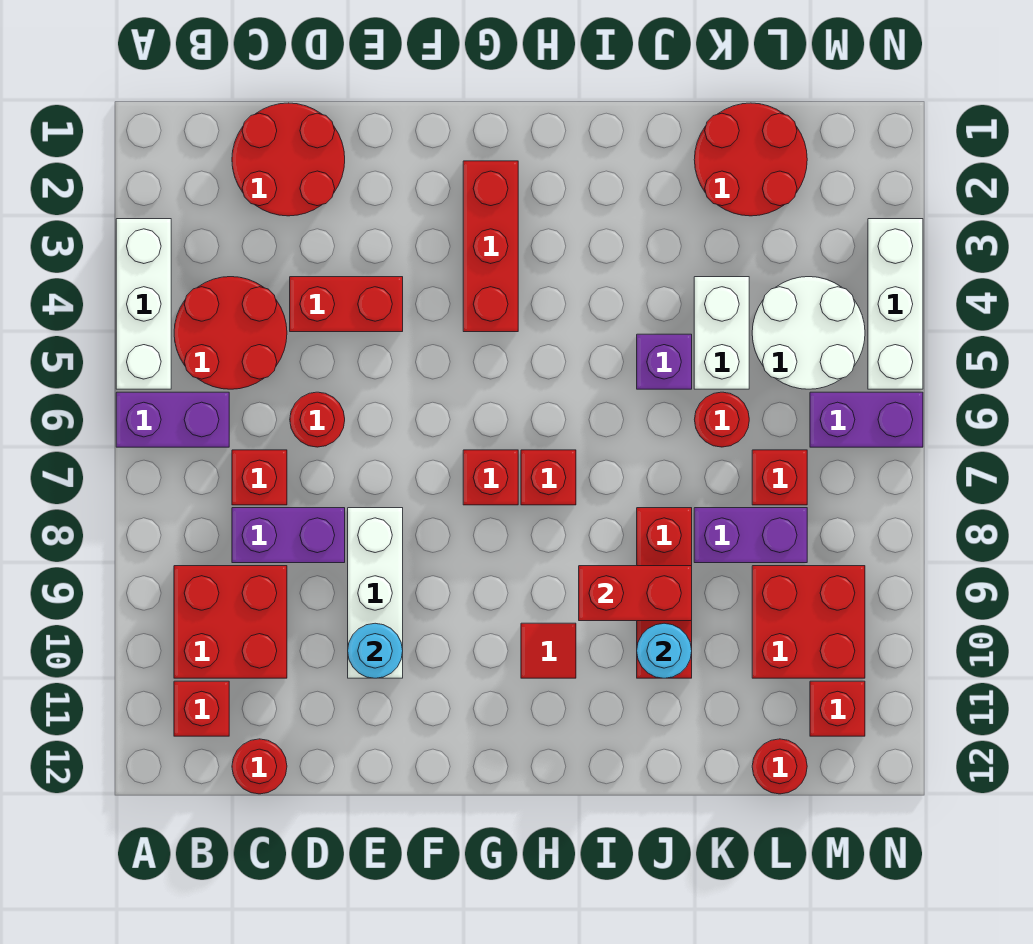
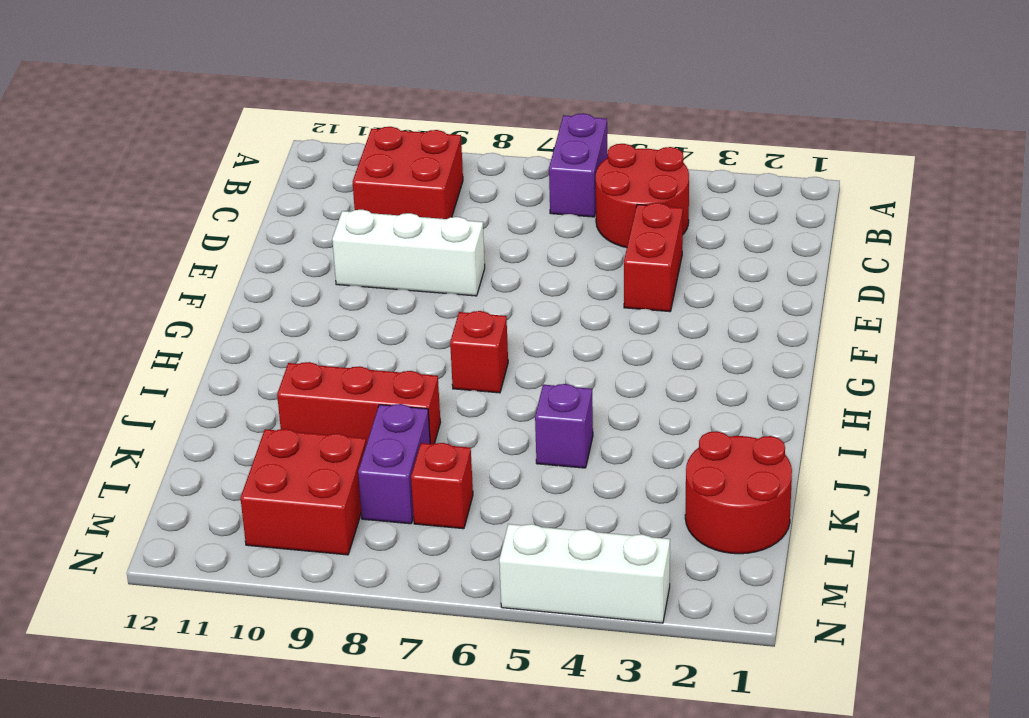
none -> white brick A3:A5 level 1
none -> red brick B11 level 1
none -> red round brick C1:D2 level 1
none -> red brick C7 level 1

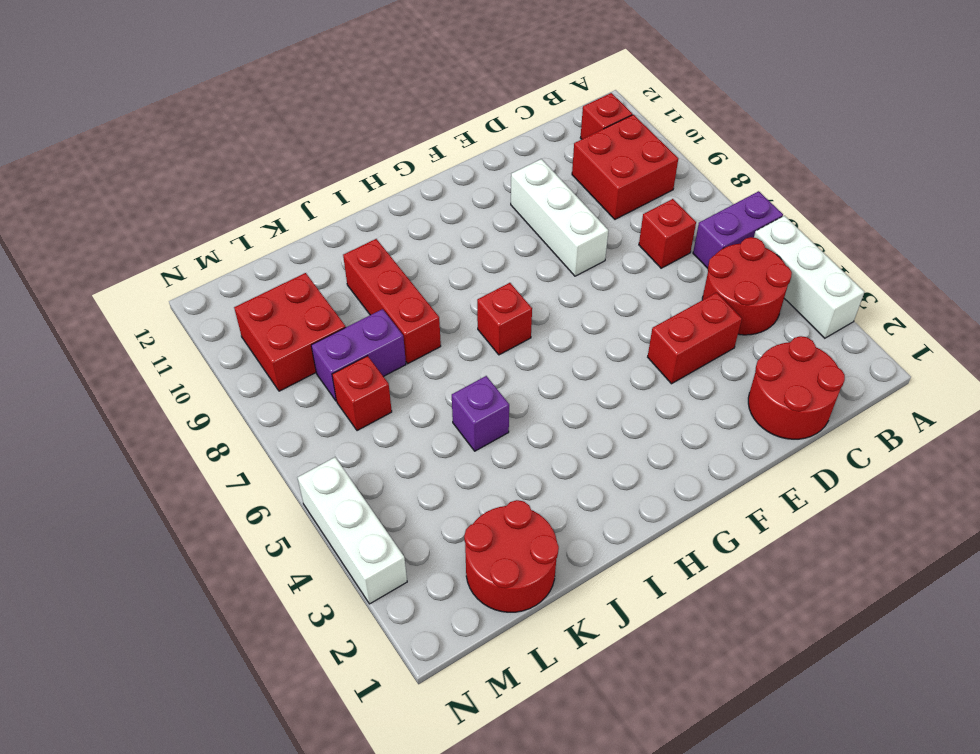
none -> purple brick C8:D8 level 1
none -> red round brick C12 level 1
none -> red round brick D6 level 1
none -> red brick G2:G4 level 1

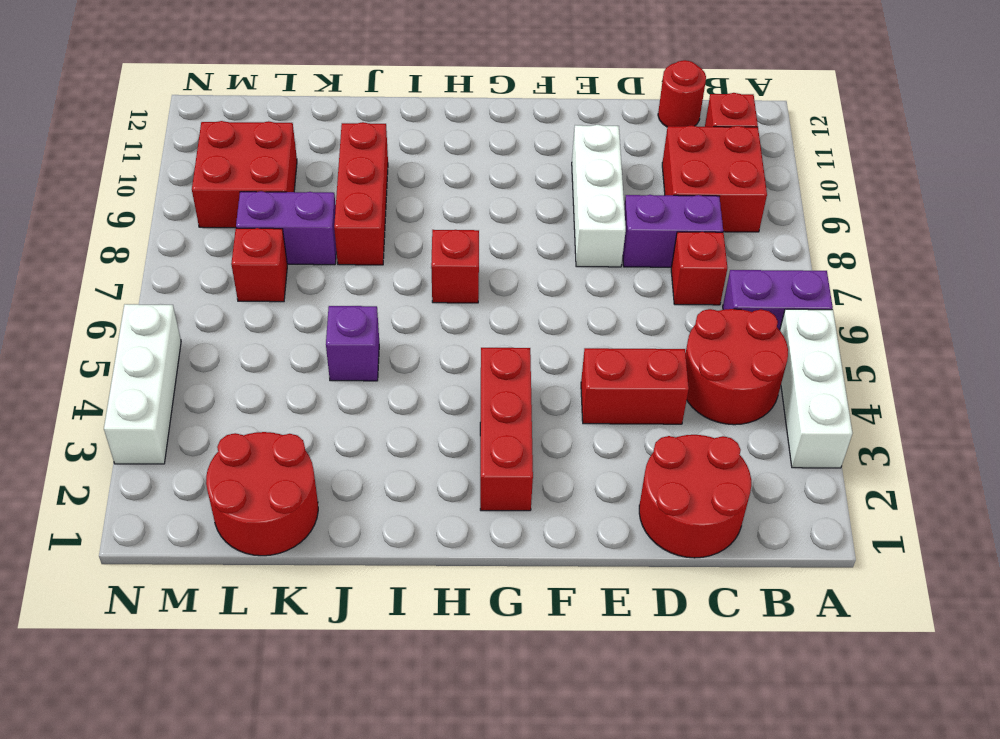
none -> red round brick D6 level 1
none -> red brick G7 level 1
none -> red tile H10 level 1
none -> white brick K4:K5 level 1

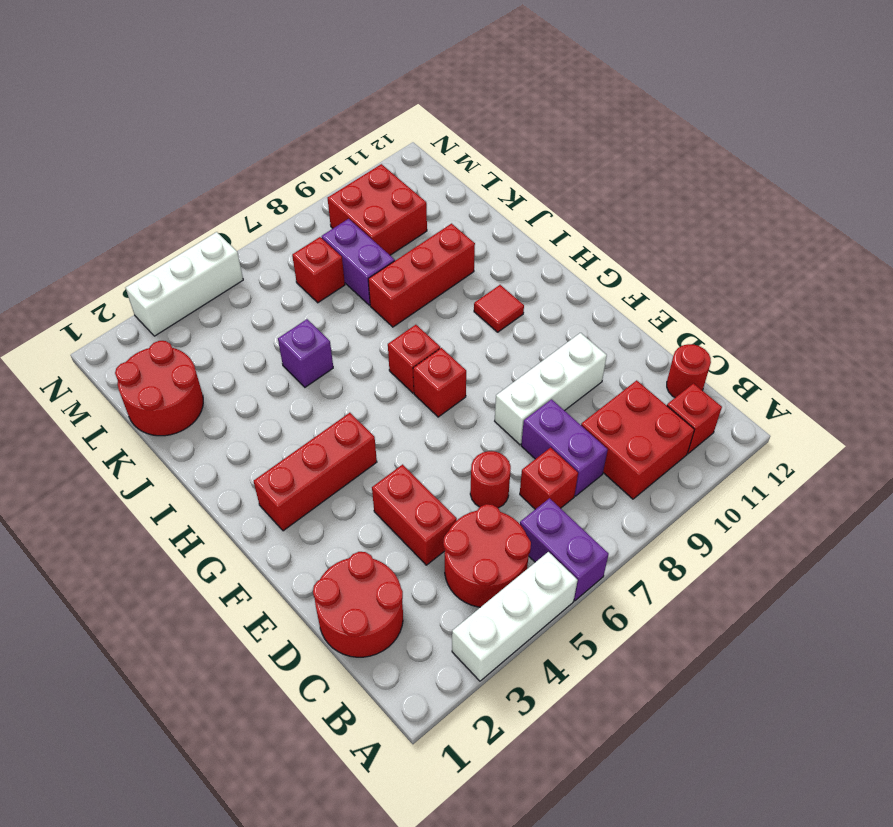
none -> white brick K4:K5 level 1
none -> red round brick K6 level 1
none -> white round brick L4:M5 level 1
none -> red round brick L12 level 1

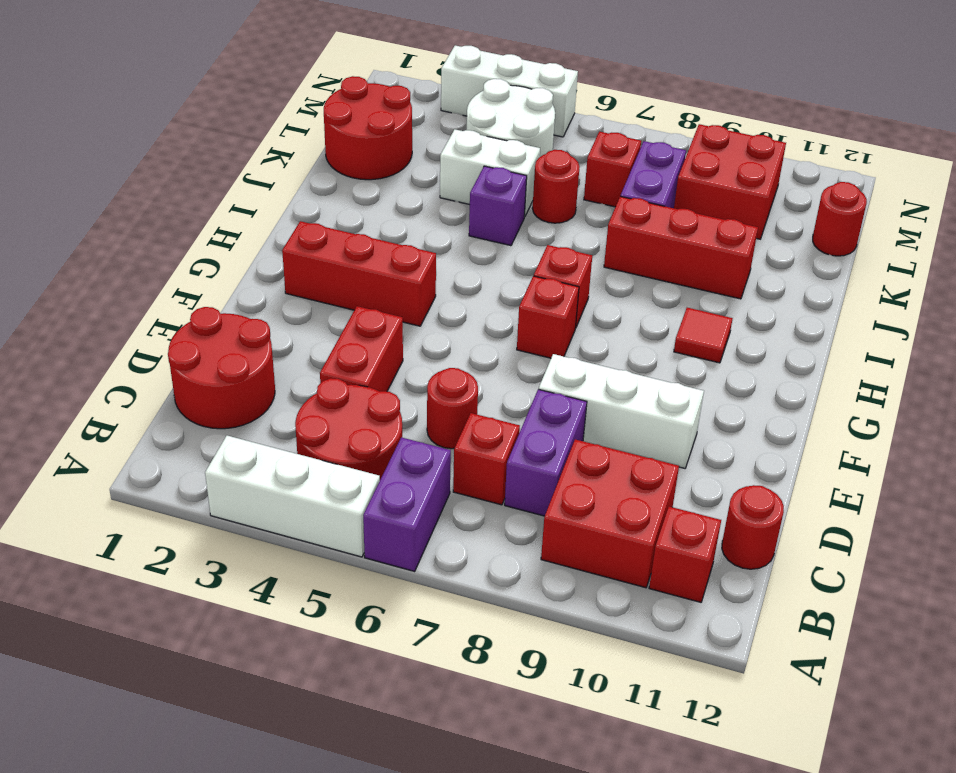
none -> purple brick M6:N6 level 1
none -> red brick M11 level 1
none -> cyan round brick E10 level 2
none -> red brick I9:J9 level 2

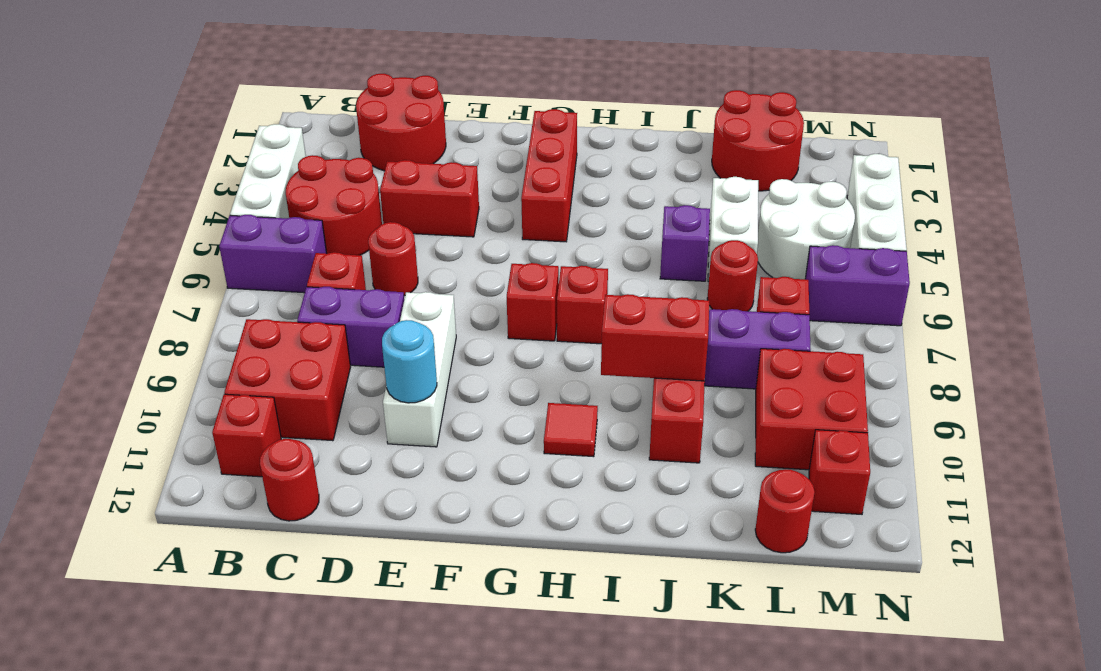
none -> cyan round brick J10 level 2

